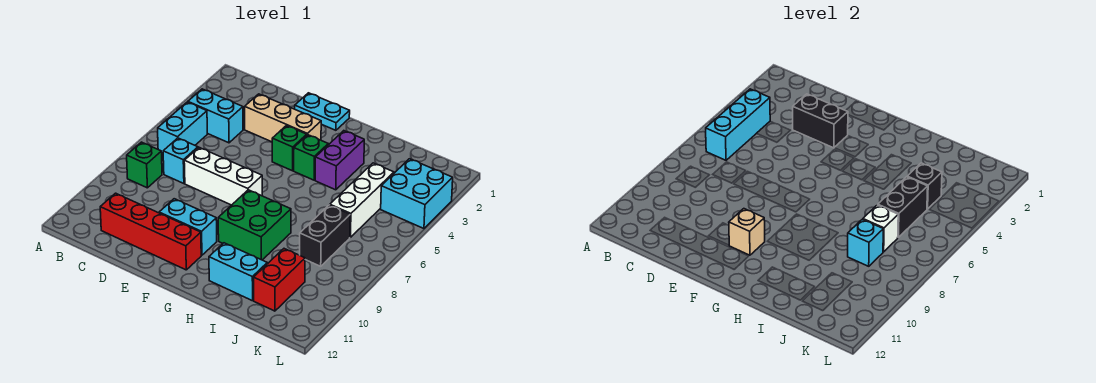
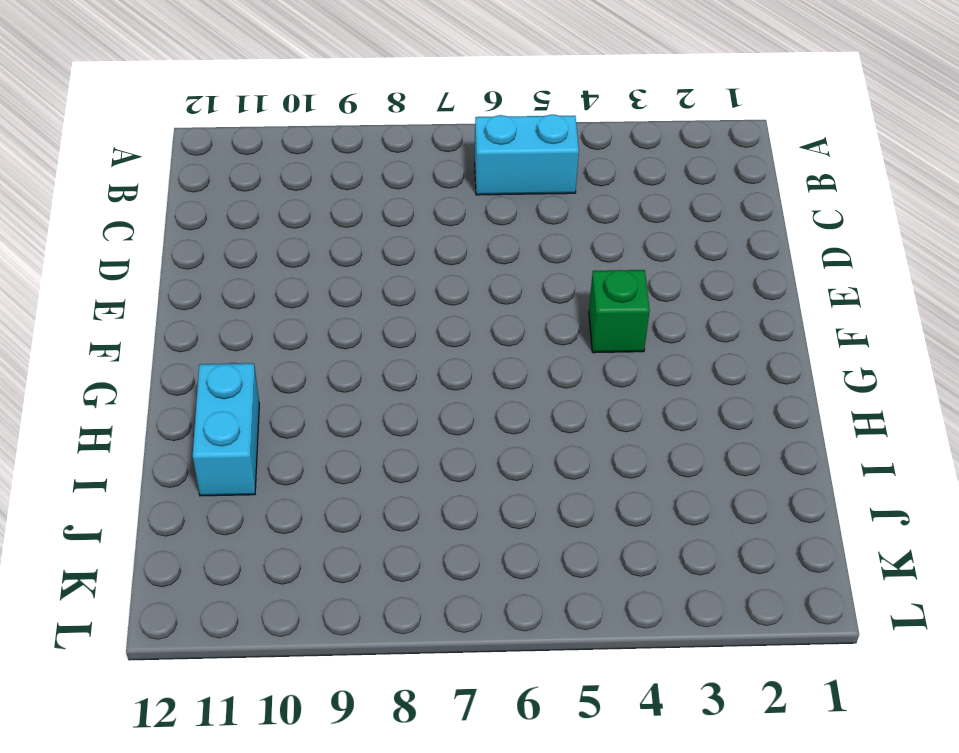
none -> cyan brick B4:C4 level 1
none -> green brick B8 level 1
none -> cyan brick C7 level 1

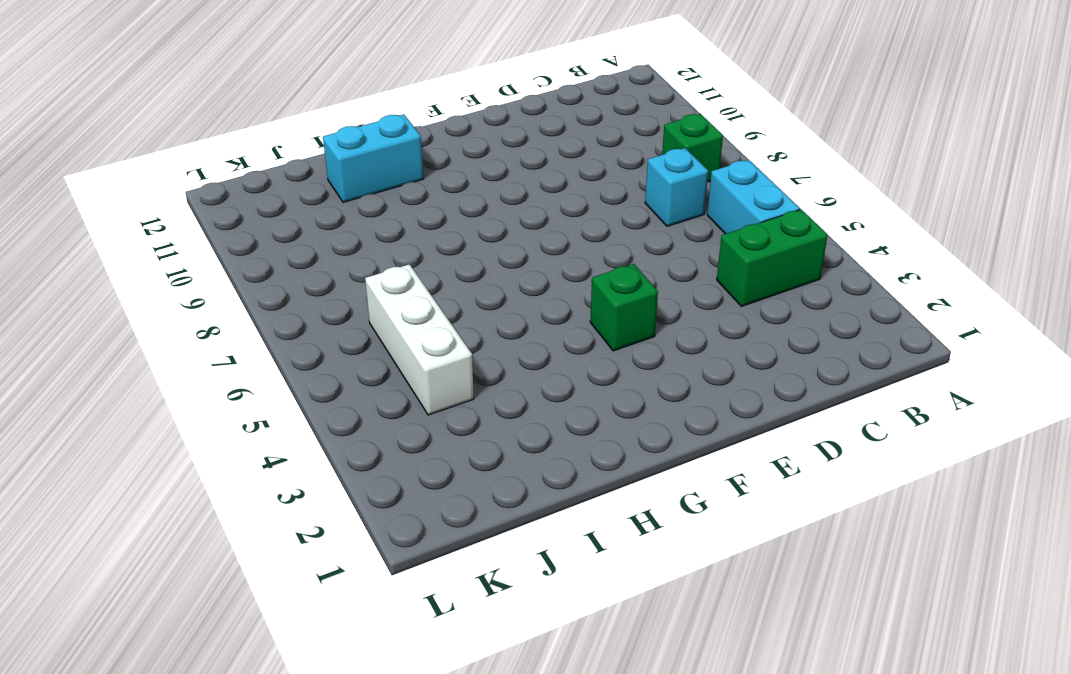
green brick B4:C4 level 1 -> cyan brick B4:C4 level 1
none -> red brick C11:F11 level 1
none -> tan brick D3:F3 level 1
none -> white brick D7:F7 level 1

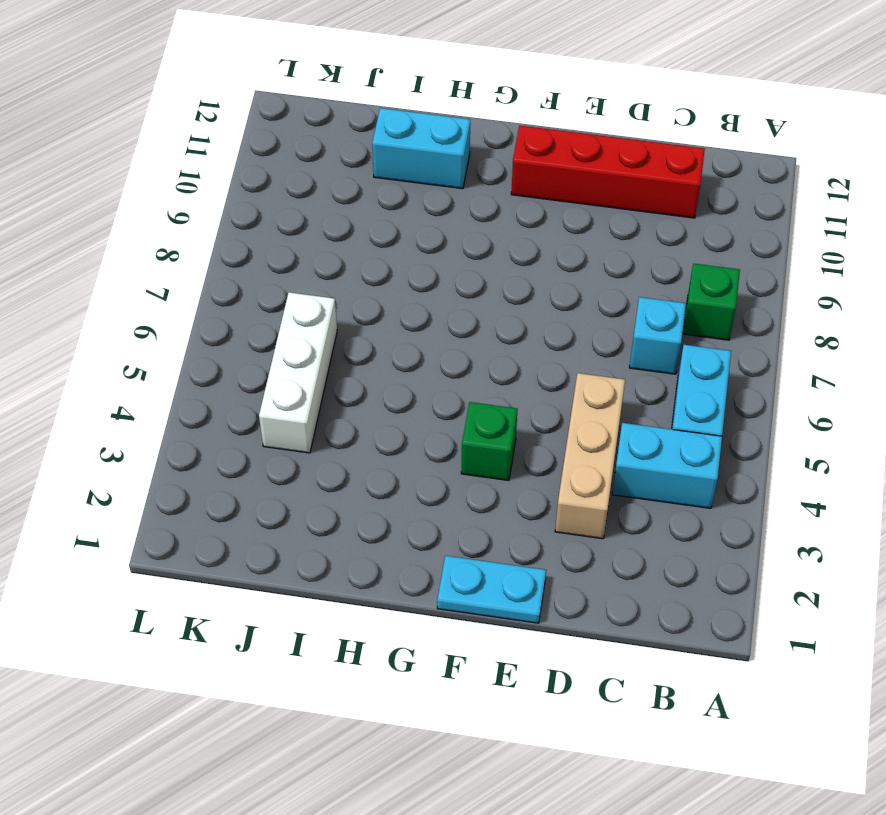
tan brick D3:D5 level 1 -> tan brick D3:F3 level 1
none -> white brick D7:F7 level 1
none -> cyan brick E10:F10 level 1
none -> green brick G4 level 1

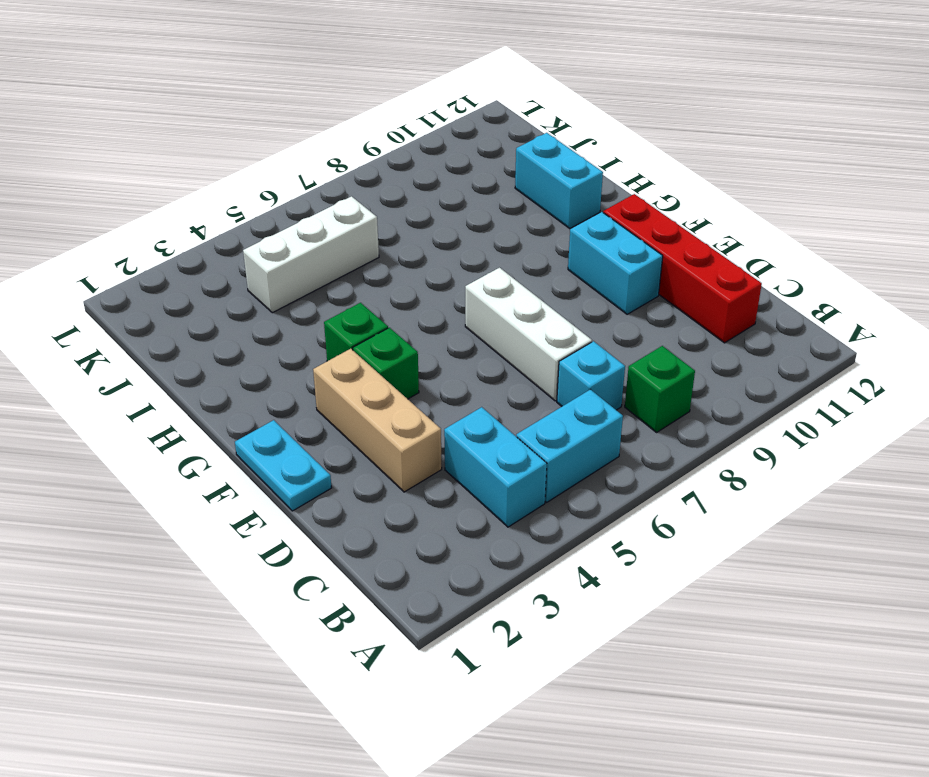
none -> green brick G8:H9 level 1
none -> purple brick H3:H4 level 1
none -> black brick J7:J8 level 1

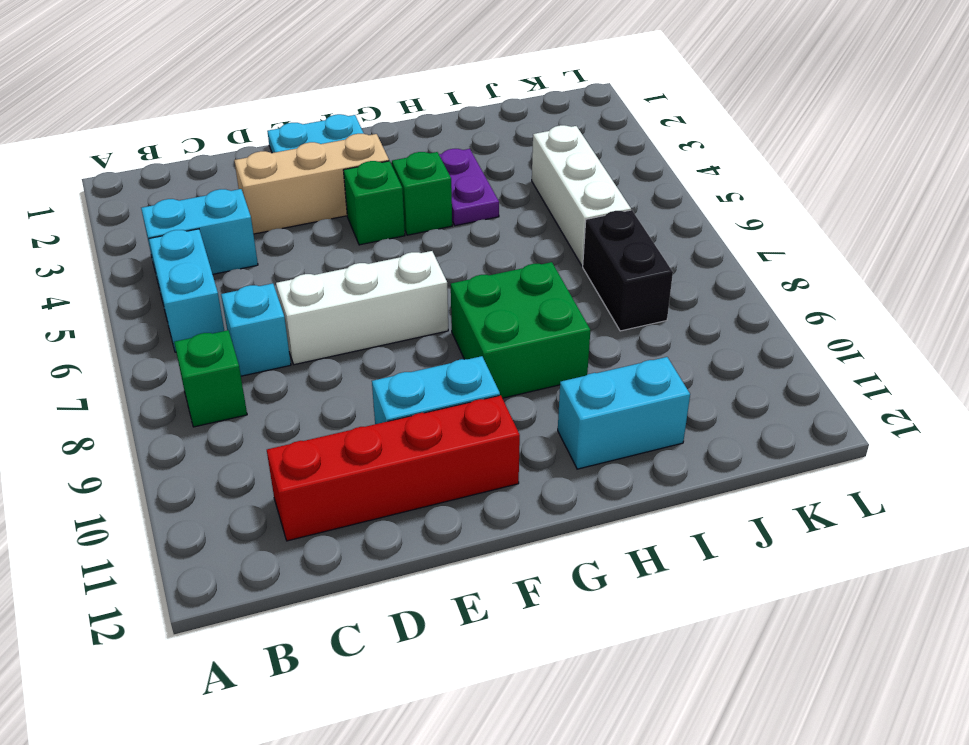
purple plate H3:H4 level 1 -> purple brick H3:H4 level 1
none -> red brick J10:J11 level 1
none -> cyan brick K3:L4 level 1
none -> cyan brick B4:B6 level 2

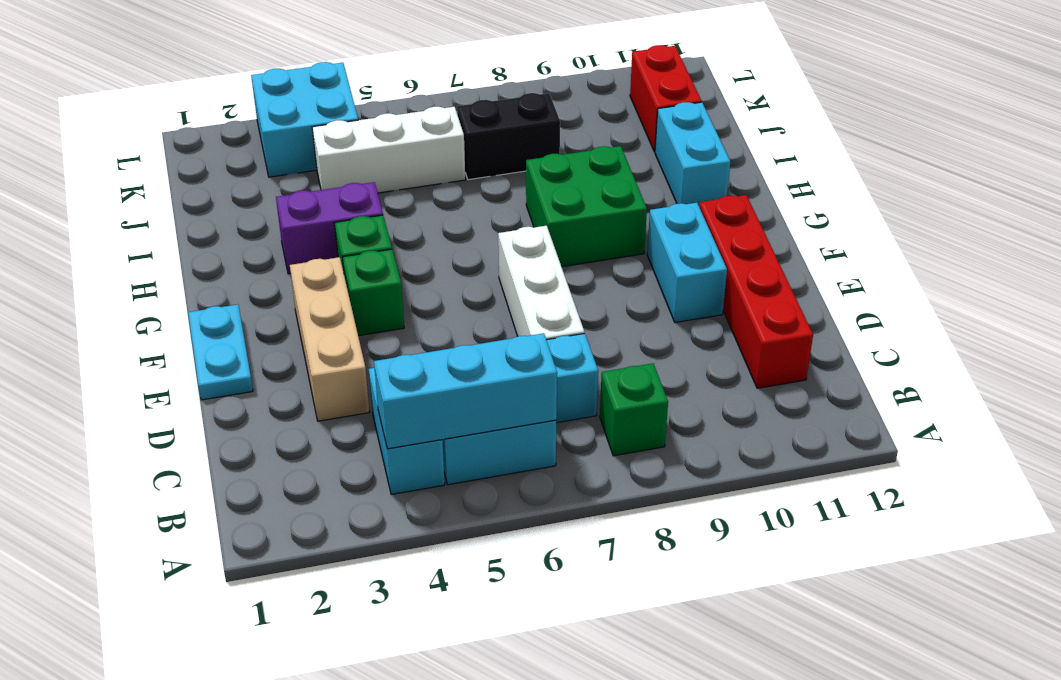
red brick J11:K11 level 1 -> red brick J10:J11 level 1
none -> black brick D3:E3 level 2
none -> tan brick F10 level 2
none -> black brick J4 level 2

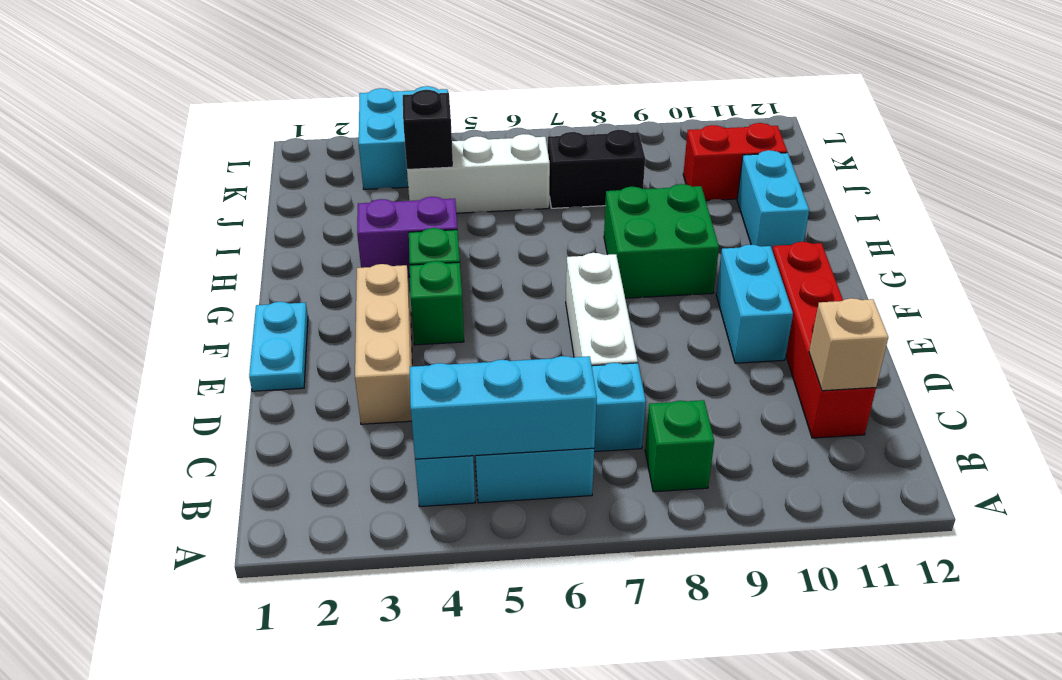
tan brick C11 level 2 -> tan brick F10 level 2
none -> black brick D3:E3 level 2
none -> black brick J5:J6 level 2
none -> white brick J7 level 2

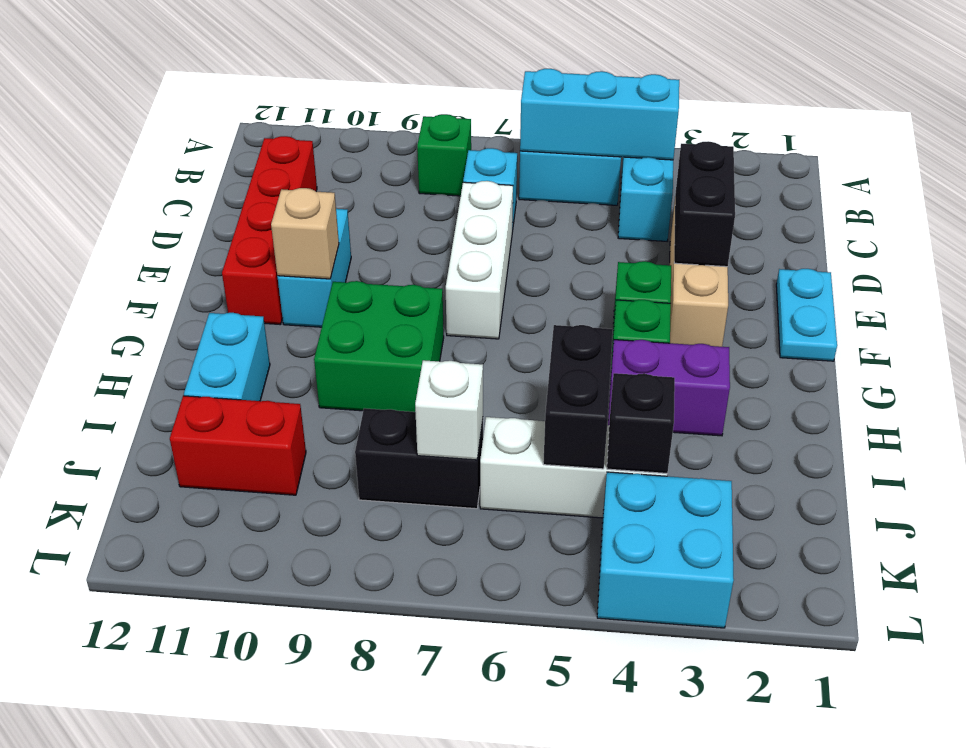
black brick I5:J5 level 2 -> black brick J5:J6 level 2
none -> cyan brick J8 level 2

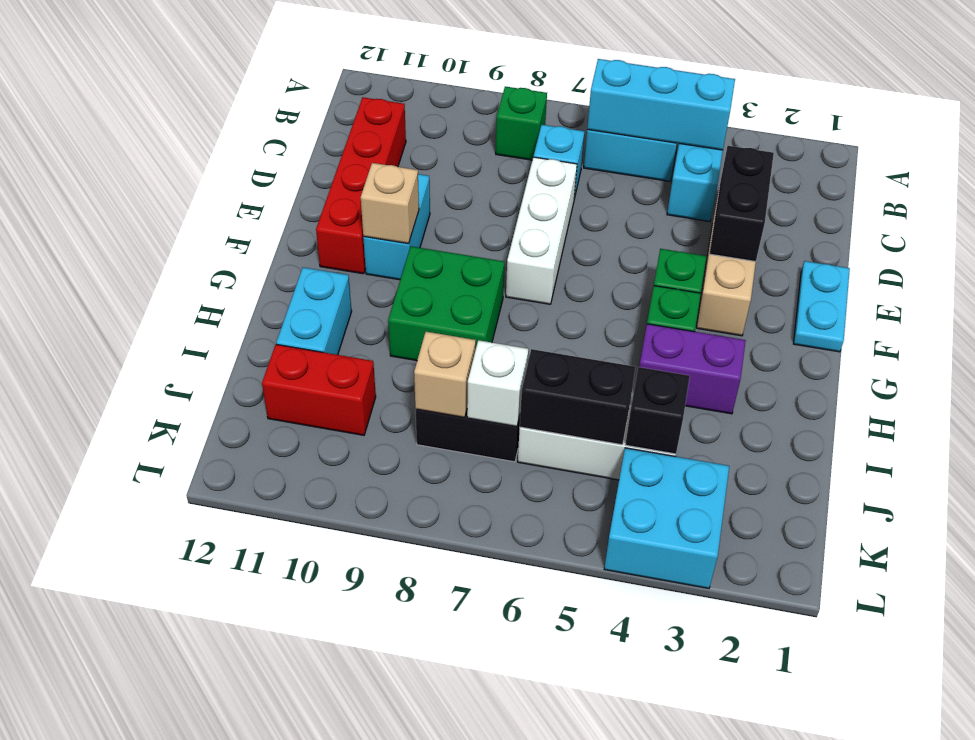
tan brick J8 level 2 -> cyan brick J8 level 2

